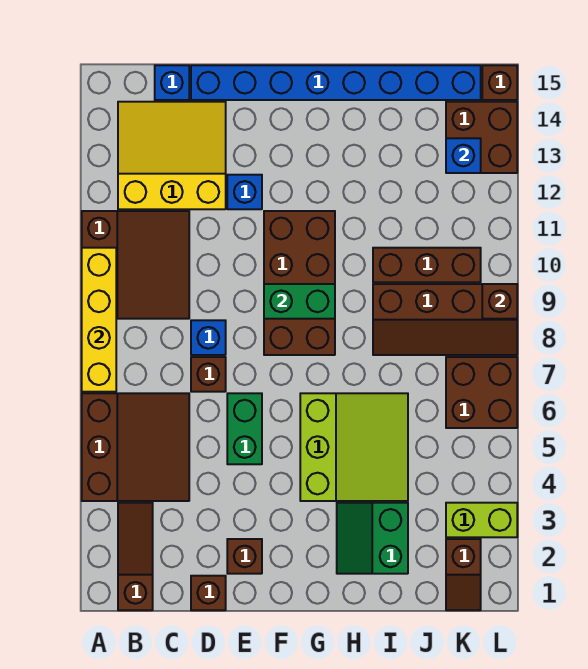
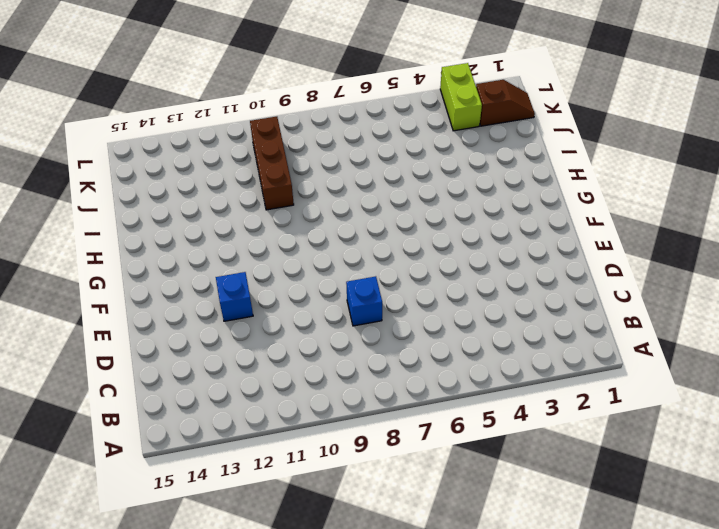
none -> brown slope A4:C6 level 1 top A
none -> brown slope A9:C11 level 1 top A
none -> brown slope B1:B3 level 1 top 1

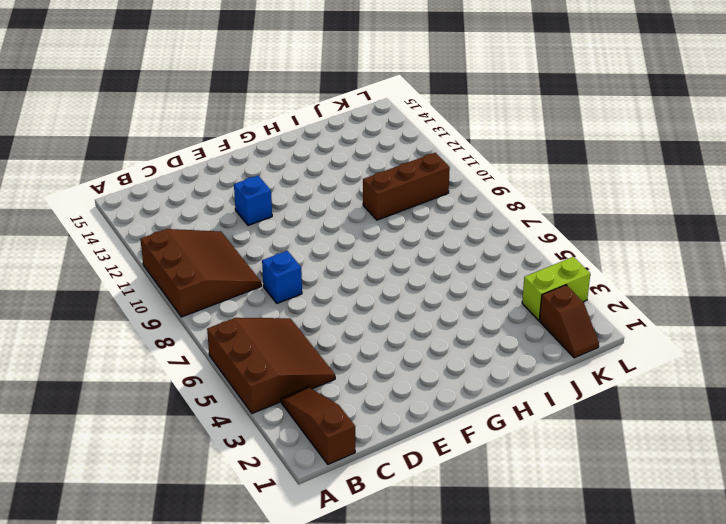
none -> yellow slope B12:D14 level 1 top 12
none -> blue brick C15 level 1
none -> brown brick D1 level 1

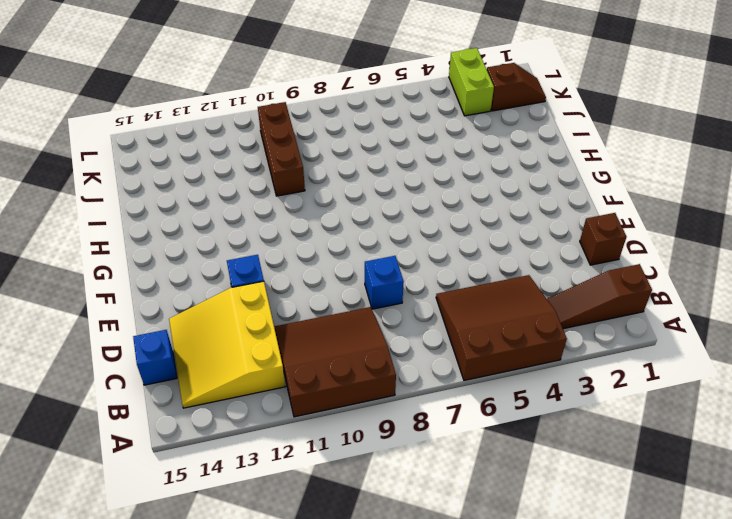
none -> brown brick D7 level 1
none -> blue brick D15:K15 level 1
none -> brown brick E2 level 1

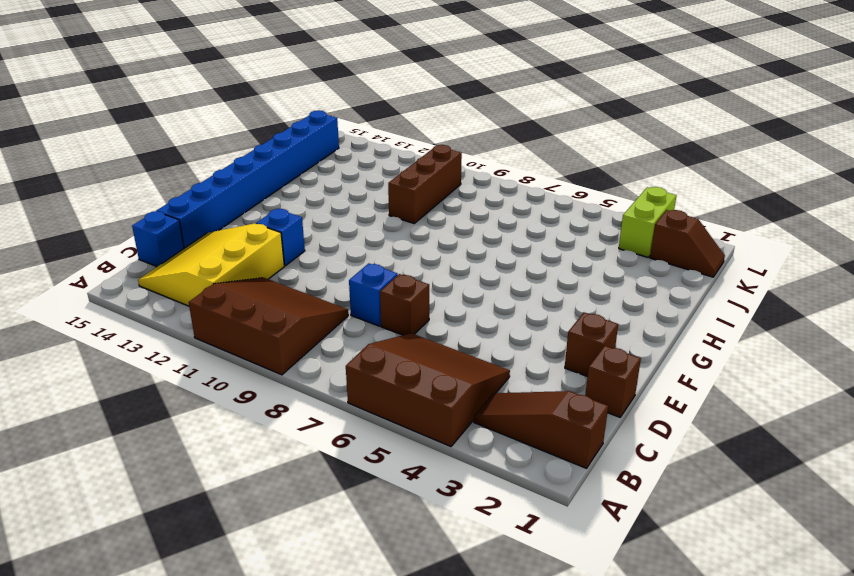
none -> green brick E5:E6 level 1
none -> brown brick F8:G11 level 1
none -> lime slope G4:I6 level 1 top G

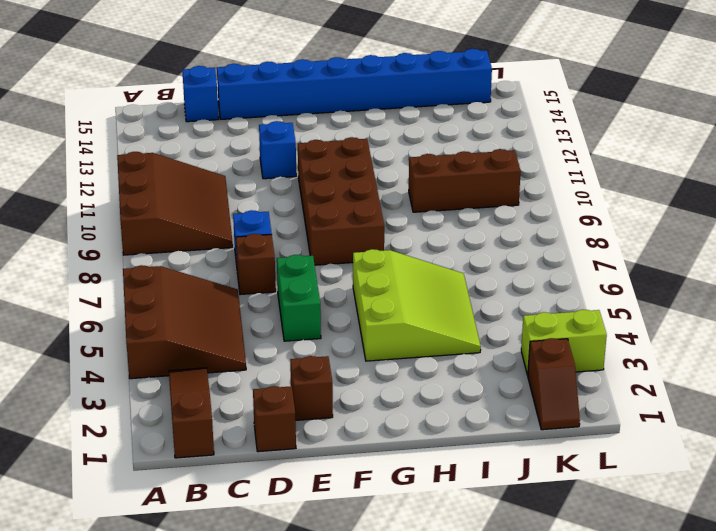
none -> yellow slope B12:D14 level 1 top 12
none -> green slope H2:I3 level 1 top I
none -> brown slope I8:L9 level 1 top 9

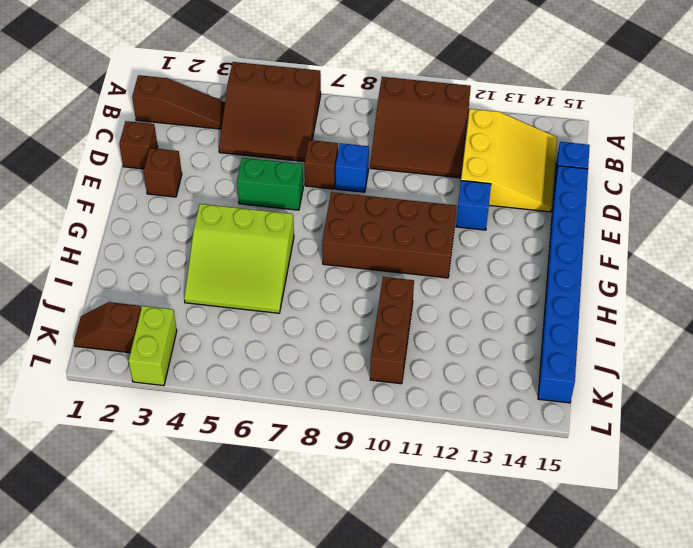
none -> green slope H2:I3 level 1 top I
none -> brown slope I8:L9 level 1 top 9
none -> brown brick K6:L7 level 1

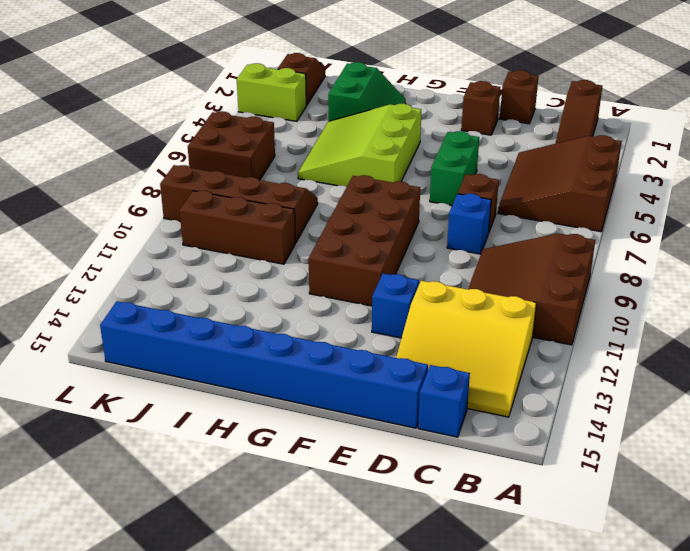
none -> brown brick K13:L14 level 1
none -> brown brick L15 level 1
none -> yellow brick A7:A10 level 2

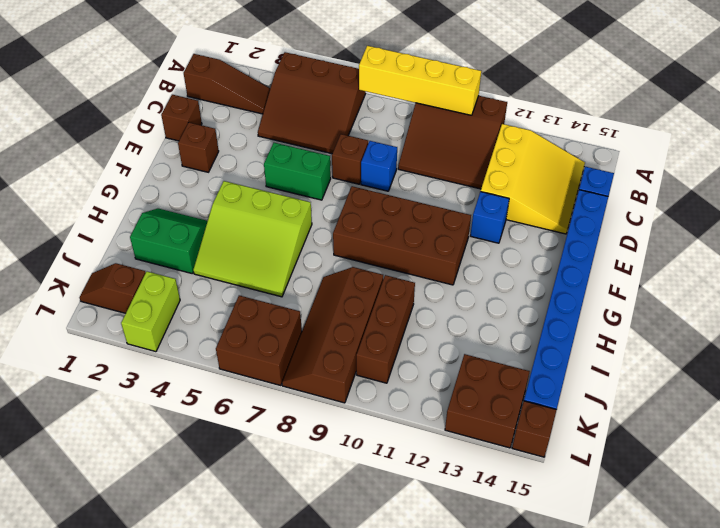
none -> green brick F9:G9 level 2
none -> blue brick K13 level 2
none -> brown brick L9 level 2

